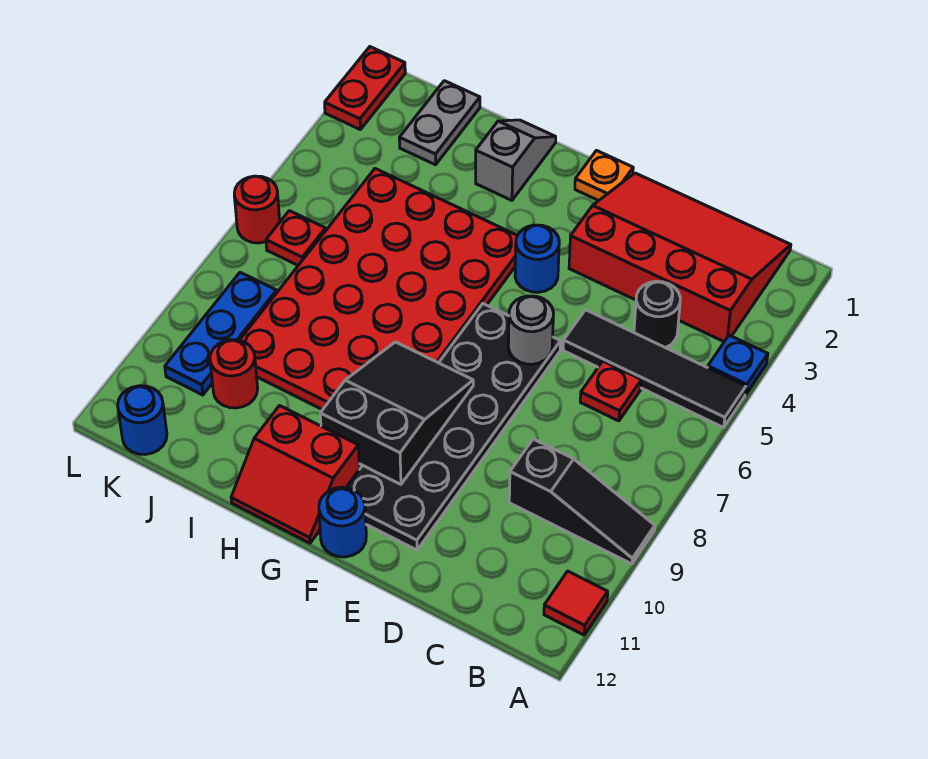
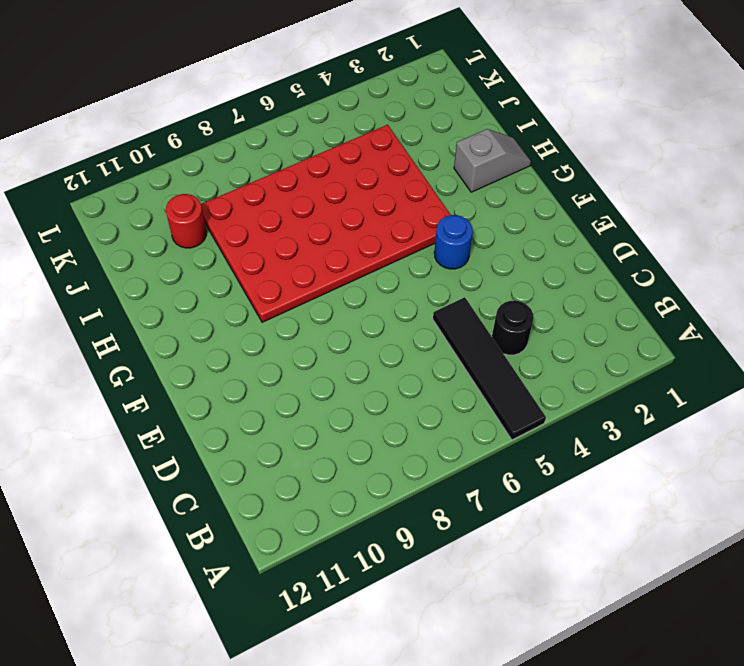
none -> blue plate A4 level 1
none -> black slope A9:C9 level 1 top C
none -> red tile A11 level 1

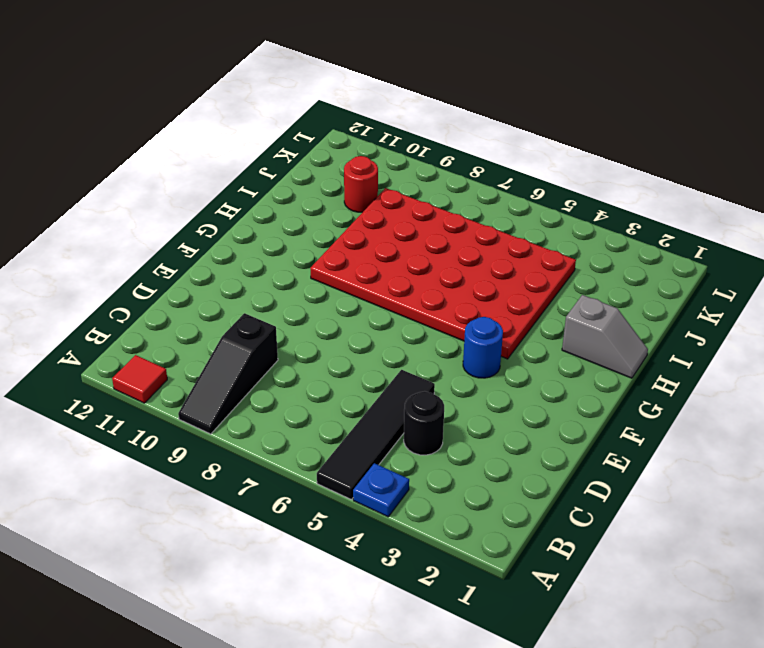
none -> red slope B1:E3 level 1 top 3
none -> red plate C6 level 1
none -> black plate E6:F11 level 1

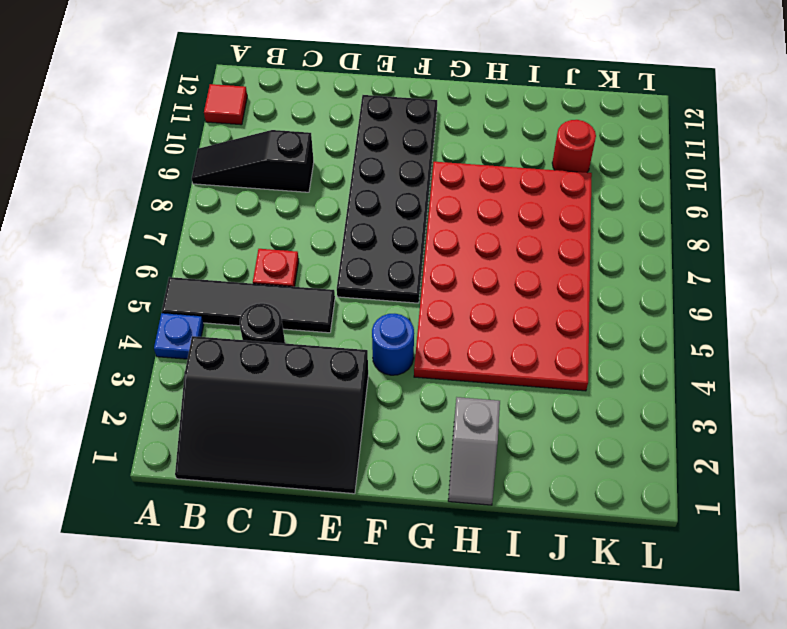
black slope B1:E3 level 1 top 3 -> red slope B1:E3 level 1 top 3
none -> orange plate F1 level 1
none -> blue round brick F12 level 1
none -> red slope G11:H12 level 1 top 11

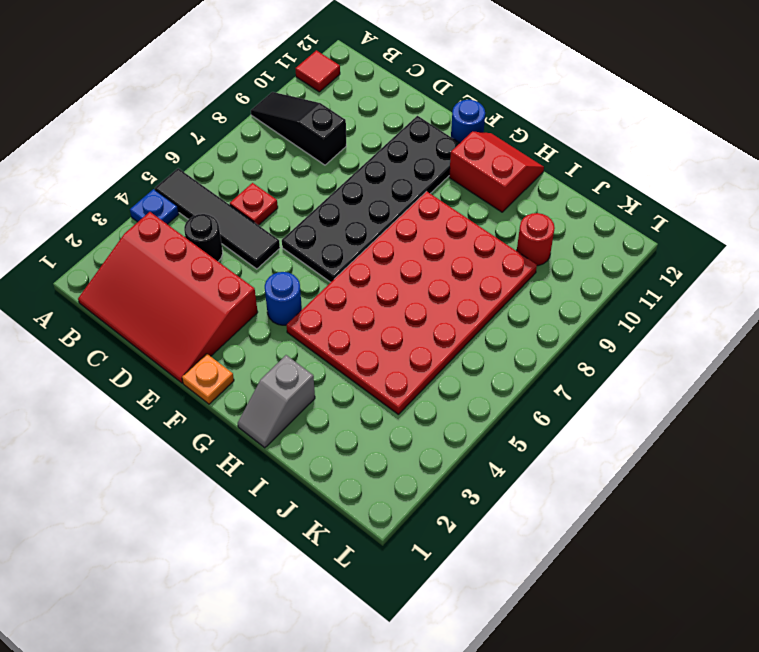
none -> grey plate J1:J2 level 1
none -> red plate K6 level 1
none -> blue plate K8:K10 level 1

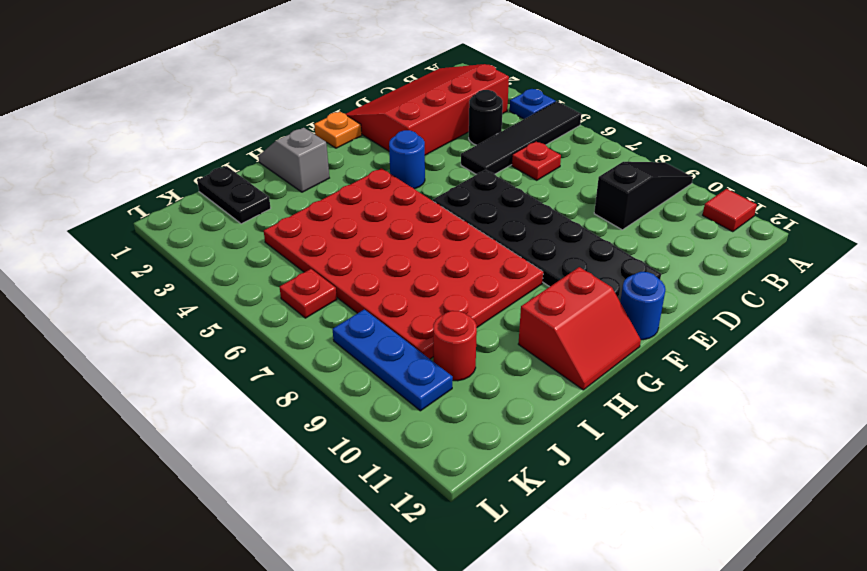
black plate J1:J2 level 1 -> grey plate J1:J2 level 1
none -> blue round brick K12 level 1
none -> red plate L1:L2 level 1
none -> red round brick L6 level 1

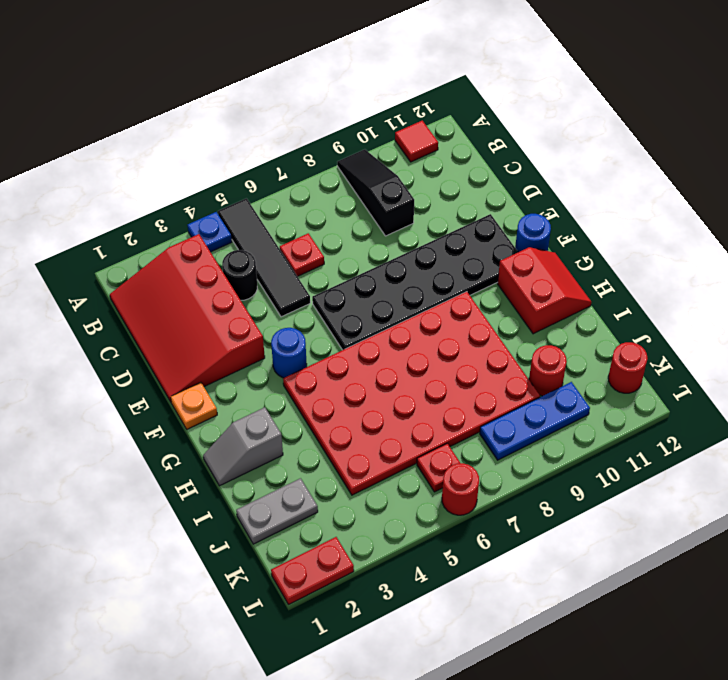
red round brick K12 level 1 -> blue round brick K12 level 1
none -> grey round brick E6 level 2
none -> black slope F8:G10 level 2 top 10

